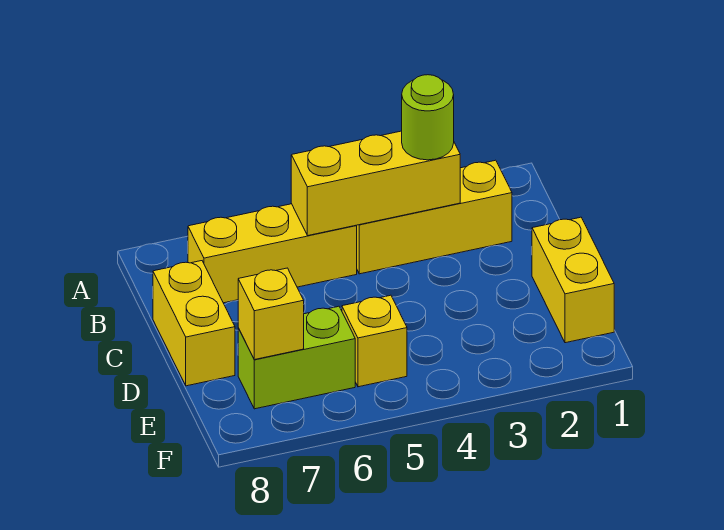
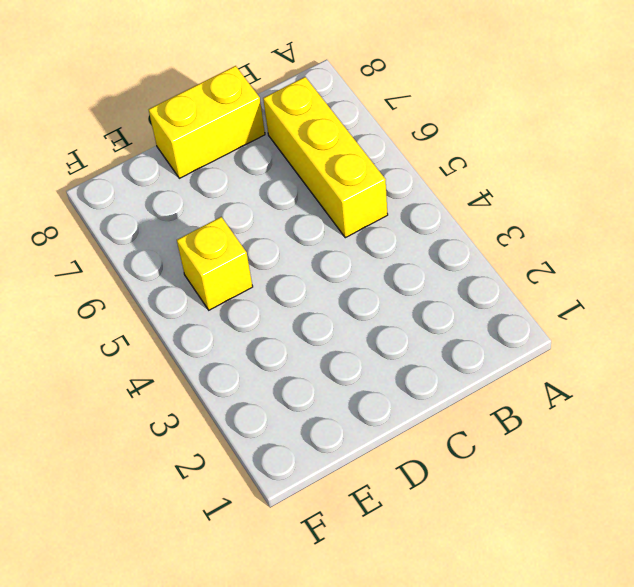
none -> yellow brick B2:B4 level 1
none -> yellow brick D1:E1 level 1

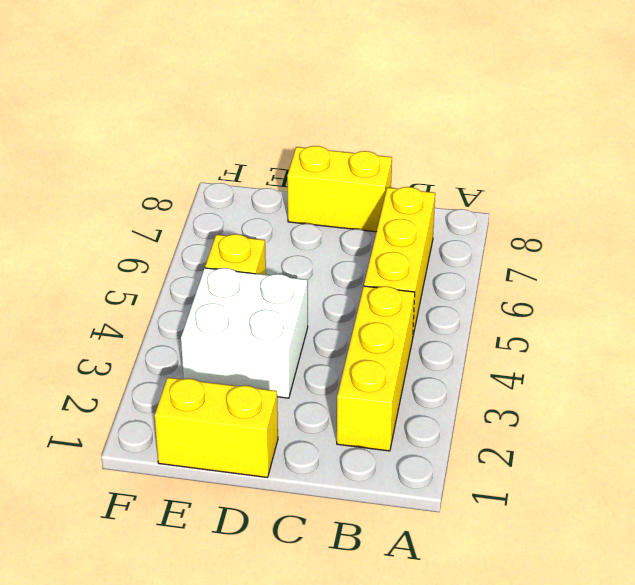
white brick D3:E4 level 1 -> none
none -> lime brick E6:E7 level 1
none -> yellow brick B3:B5 level 2

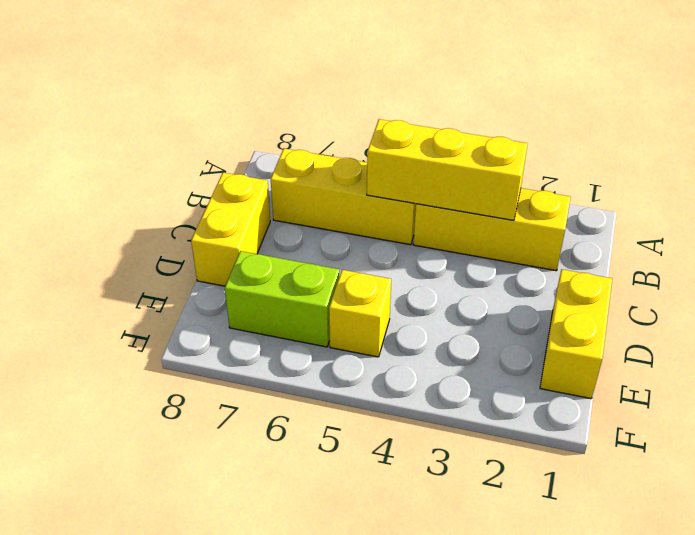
none -> yellow brick E7 level 2
none -> lime round brick B3 level 3

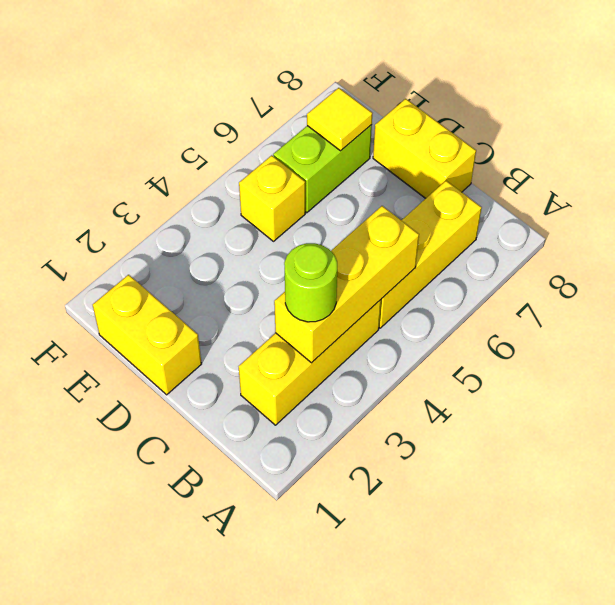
yellow tile E7 level 2 -> yellow brick E7 level 2

